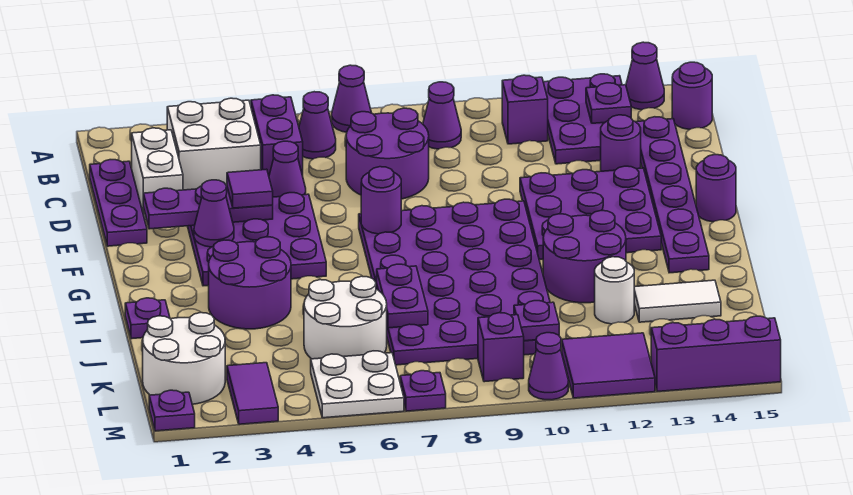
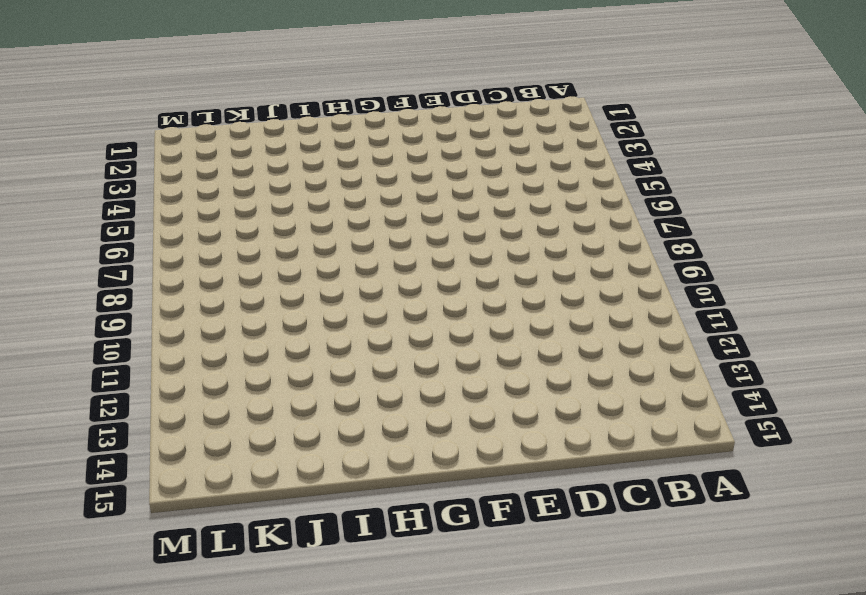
none -> purple cone A7 level 1
none -> purple plate A12:C13 level 1
none -> purple cone A14 level 1
none -> white brick B3:C4 level 1

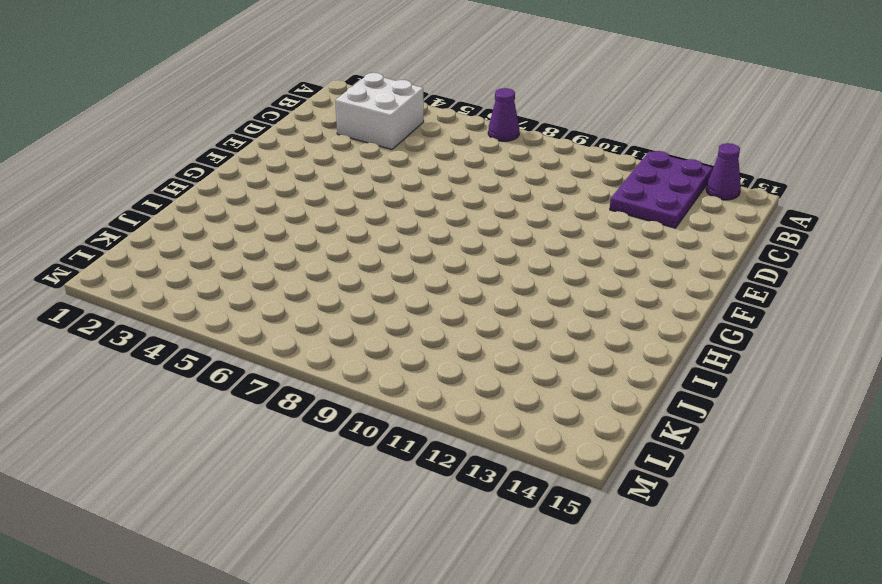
none -> purple brick B5:C5 level 1
none -> purple cone B6 level 1
none -> purple cone B9 level 1
none -> purple brick B11 level 1

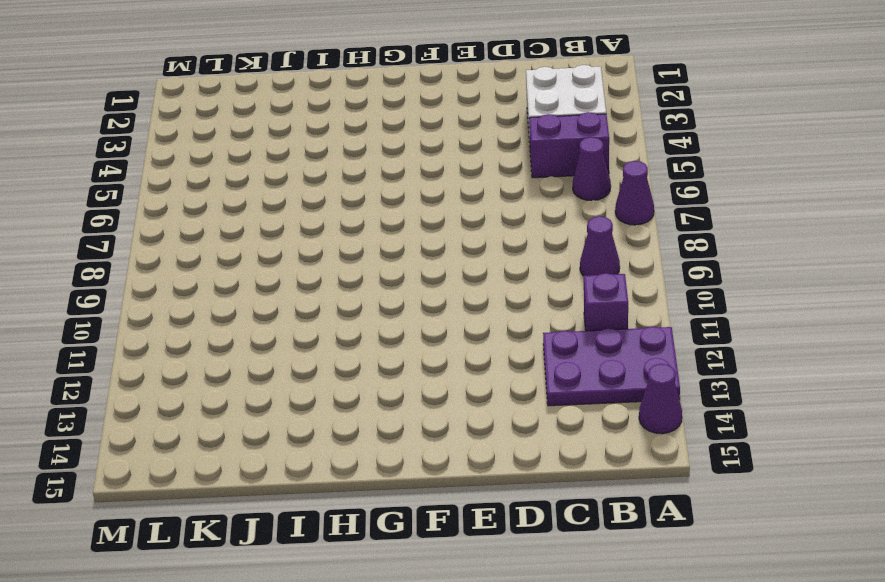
none -> purple round brick B15 level 1
none -> purple plate C1:E1 level 1
none -> white brick C2:D2 level 1
none -> purple round brick C7:D8 level 1

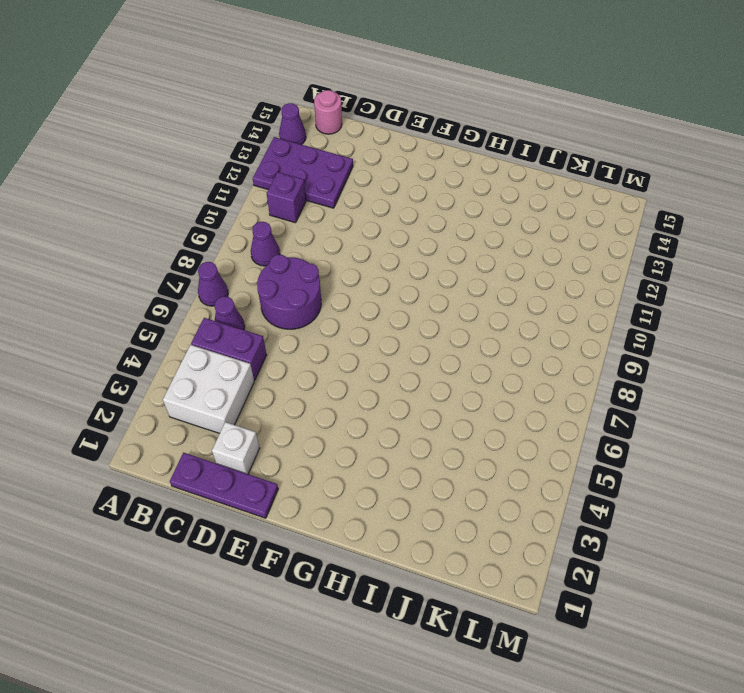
pink round brick B15 level 1 -> purple round brick B15 level 1
white brick D2 level 1 -> white brick C2:D2 level 1
none -> purple plate C14:H14 level 1
none -> purple cone D5 level 1
none -> purple round brick D13 level 1
none -> purple plate E3:G5 level 1

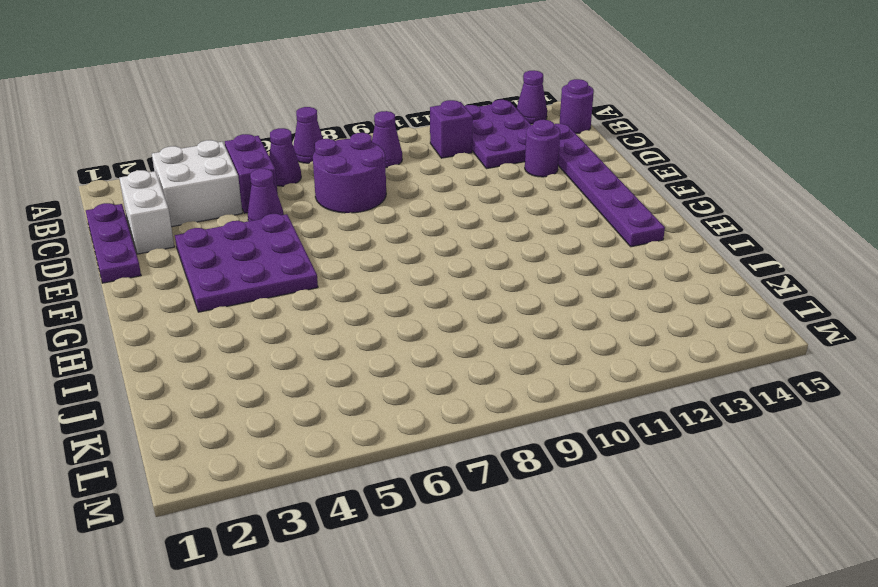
none -> purple plate E11:G13 level 1
none -> purple plate F7:K10 level 1
none -> purple round brick F15 level 1
none -> purple round brick H3:I4 level 1

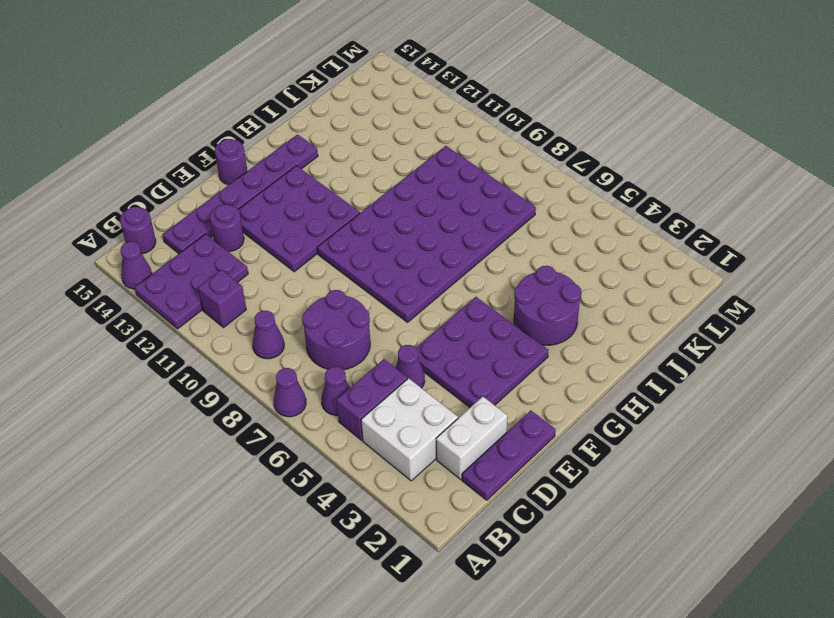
none -> purple round brick H11:I12 level 1
none -> purple plate I1 level 1
none -> white round brick J5:K6 level 1
none -> white round brick J12 level 1

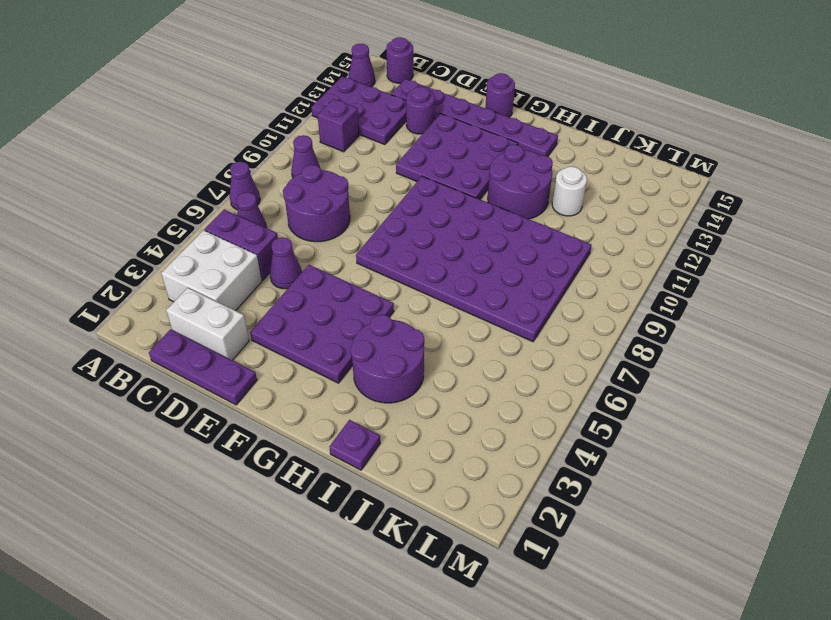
none -> white round brick J5:K6 level 1
none -> white tile J13:J14 level 1
none -> white round brick K1:L2 level 1
none -> purple tile L3:M3 level 1

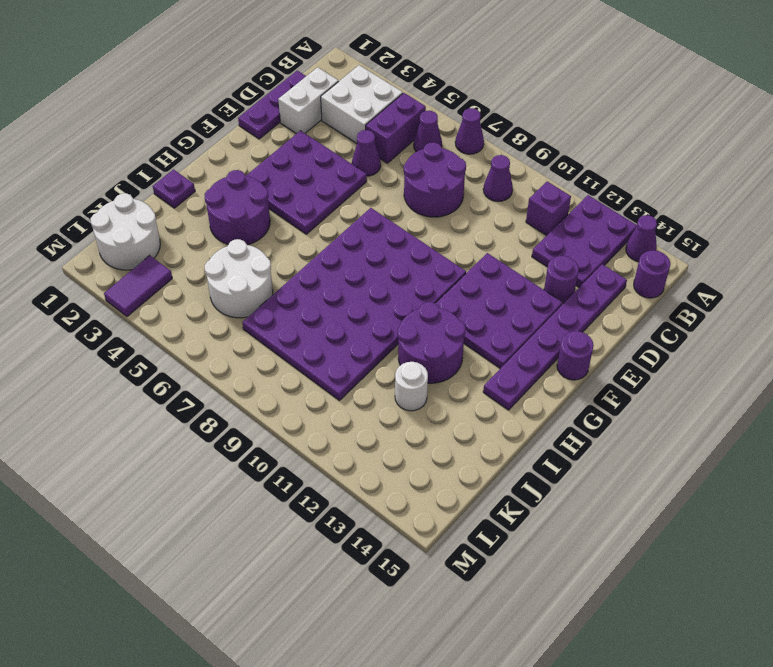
none -> white tile J13:J14 level 1
none -> white plate L5:M6 level 1
none -> purple brick L9 level 1
none -> purple tile L11:M12 level 1

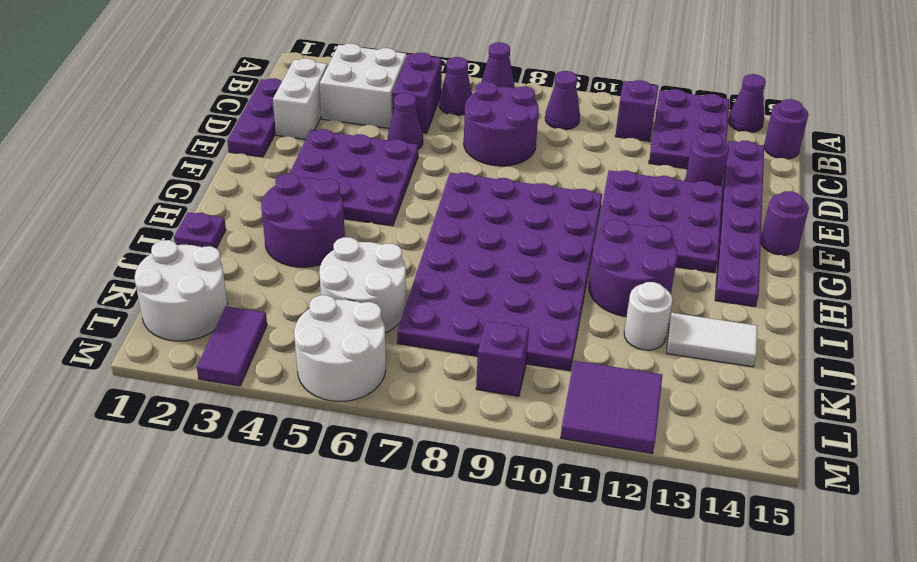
white round brick L5:M6 level 1 -> white plate L5:M6 level 1
none -> purple plate M1 level 1
none -> purple plate M7 level 1
none -> purple cone M10 level 1
none -> purple brick M13:M15 level 1

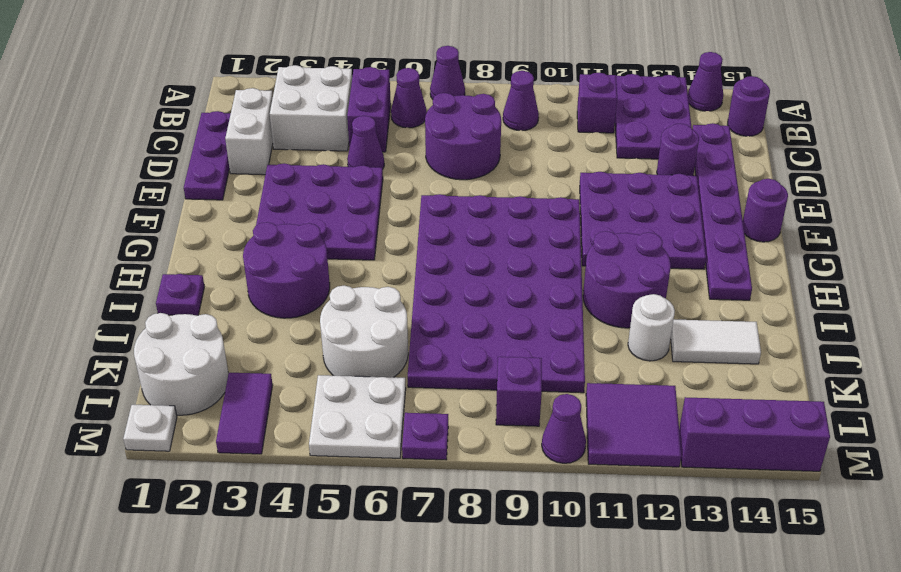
white plate M1 level 1 -> purple plate M1 level 1
none -> purple plate B13 level 2
none -> purple plate E2:E4 level 2
none -> purple cone F3 level 2
none -> purple round brick F7 level 2

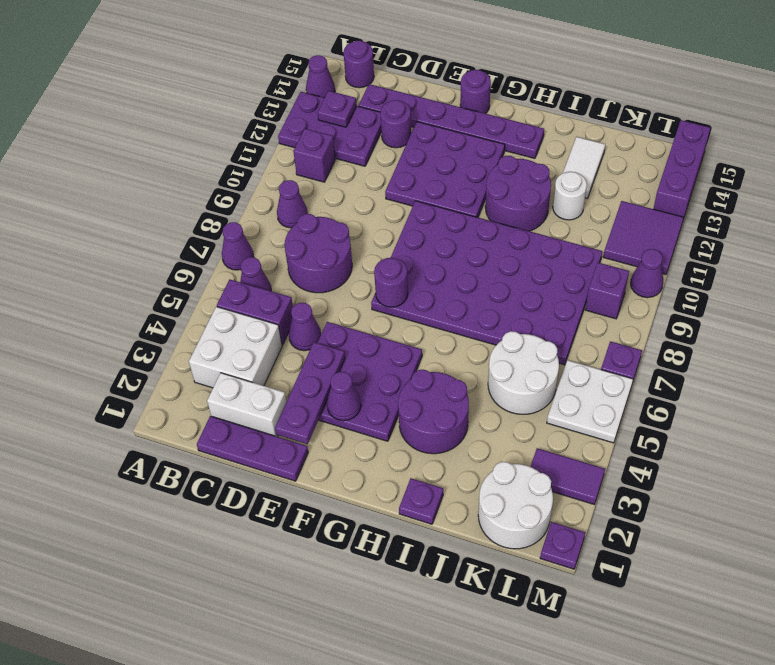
none -> purple plate I7:J7 level 2
none -> purple plate K10 level 2
none -> purple tile E4 level 3

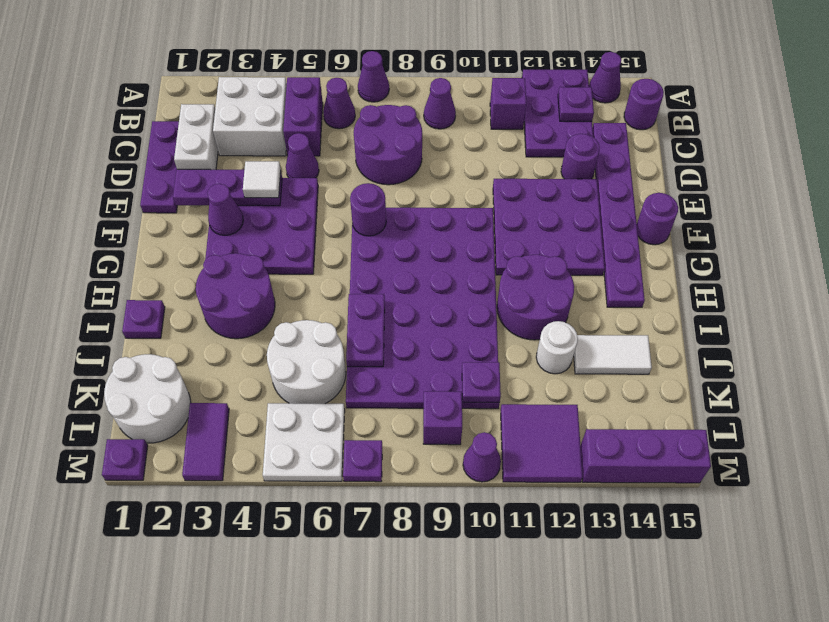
white tile E4 level 3 -> purple tile E4 level 3

